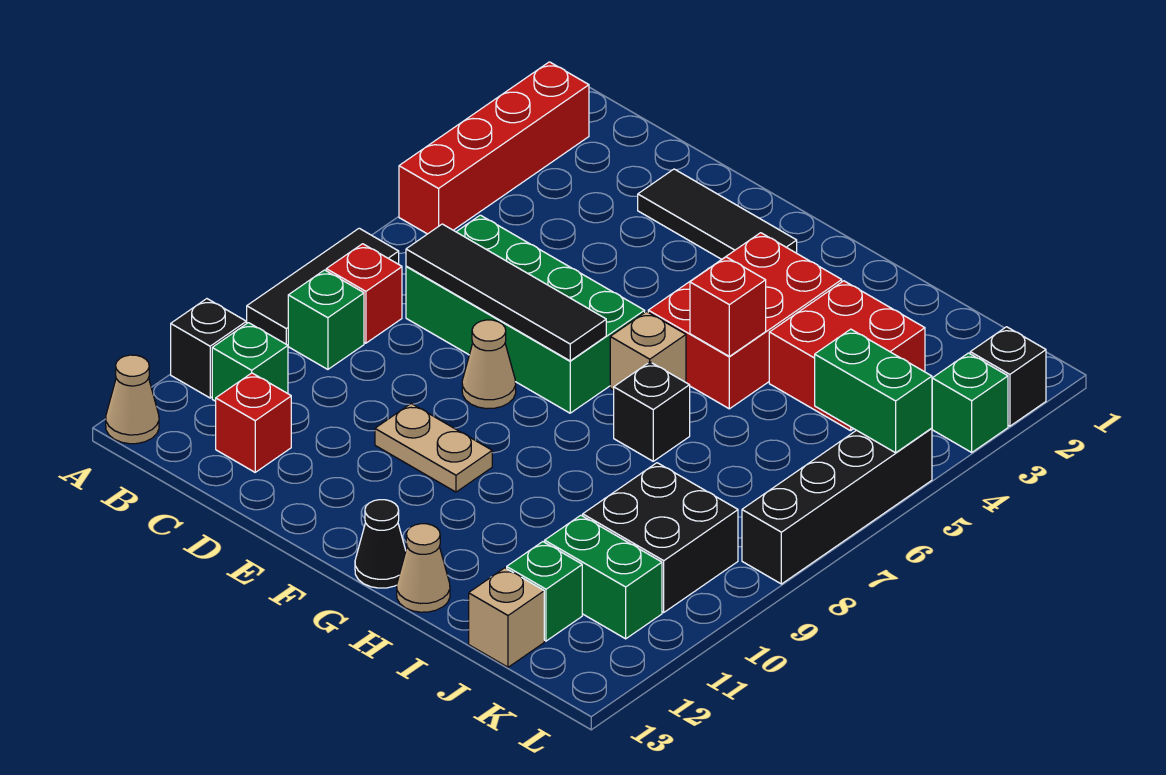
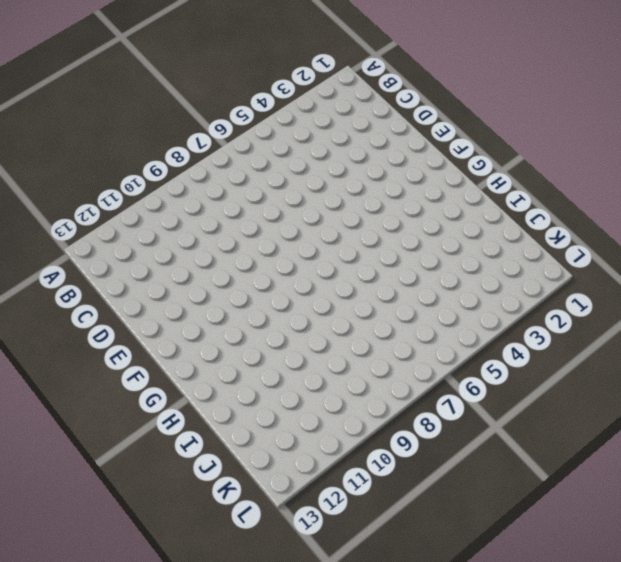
none -> red brick A2:A5 level 1
none -> black tile A7:A9 level 1
none -> black brick A11 level 1

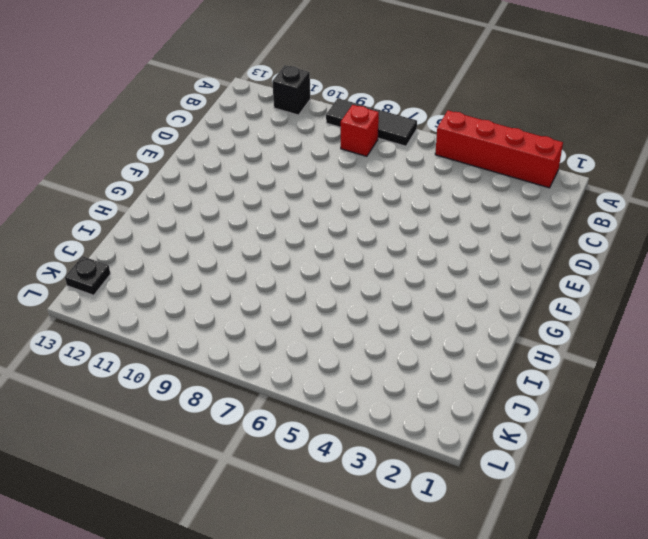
black plate K13 level 1 -> none
none -> tan cone A13 level 1
none -> green brick B9 level 1
none -> green brick B11 level 1

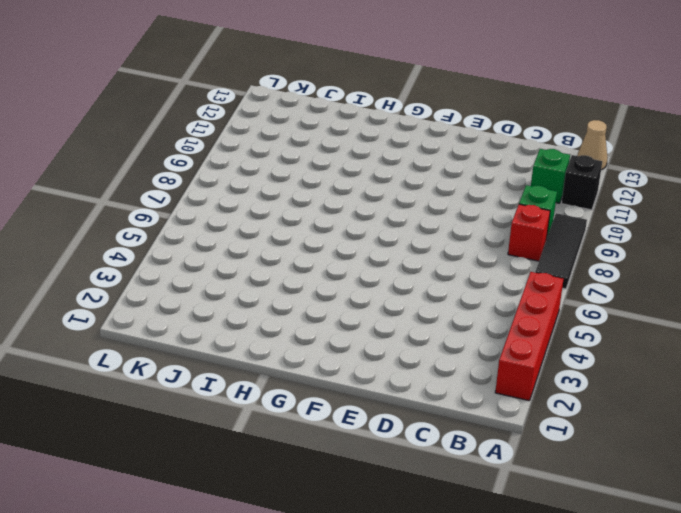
none -> green brick C6:F7 level 1
none -> red brick C12 level 1
none -> black tile D2:F2 level 1

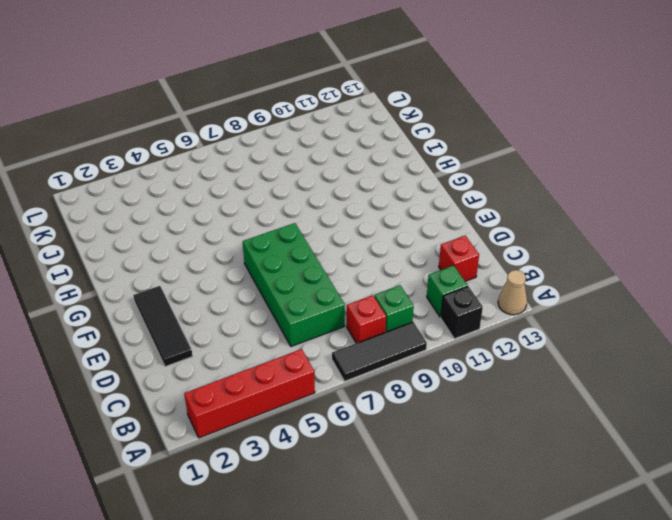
none -> tan cone E8 level 1
none -> tan plate E10:F10 level 1
none -> red brick G3:H5 level 1

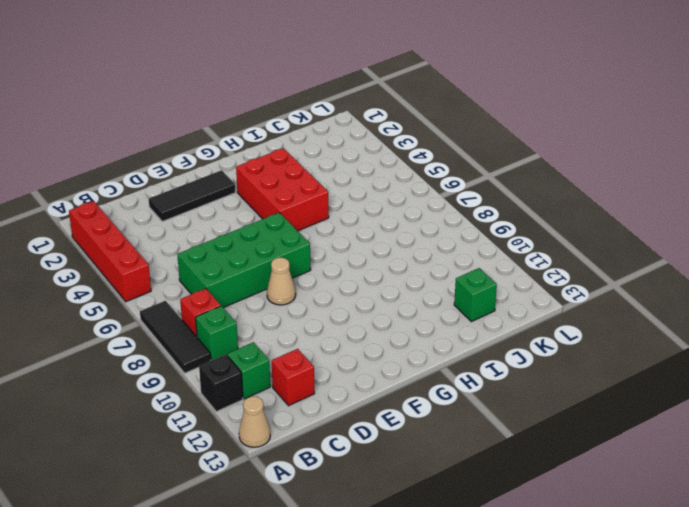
none -> tan plate E10:F10 level 1
none -> tan brick G6 level 1
none -> black cone G13 level 1

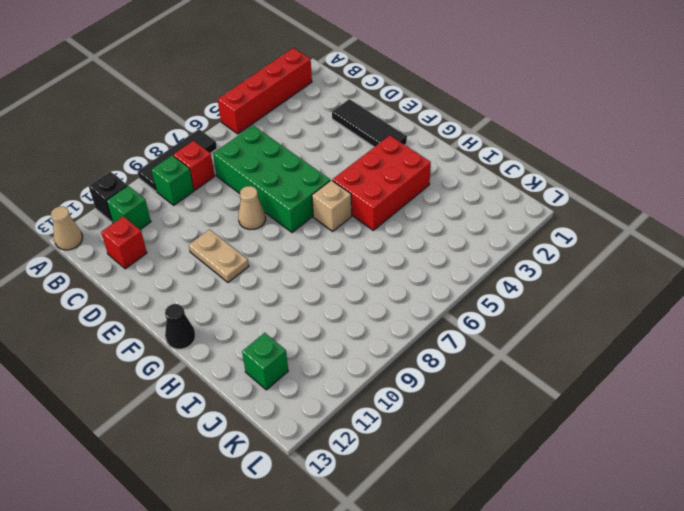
none -> black brick H7 level 1
none -> tan cone H13 level 1
none -> red brick I3:J4 level 1

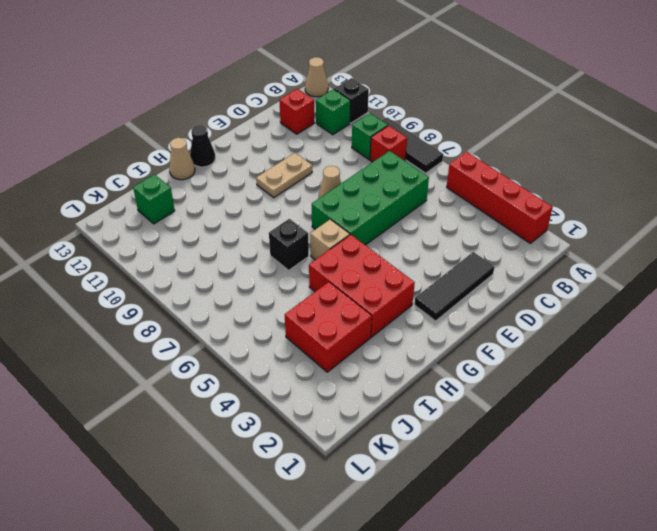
none -> black brick J9:K10 level 1
none -> green brick J11:K11 level 1
none -> tan brick J13 level 1

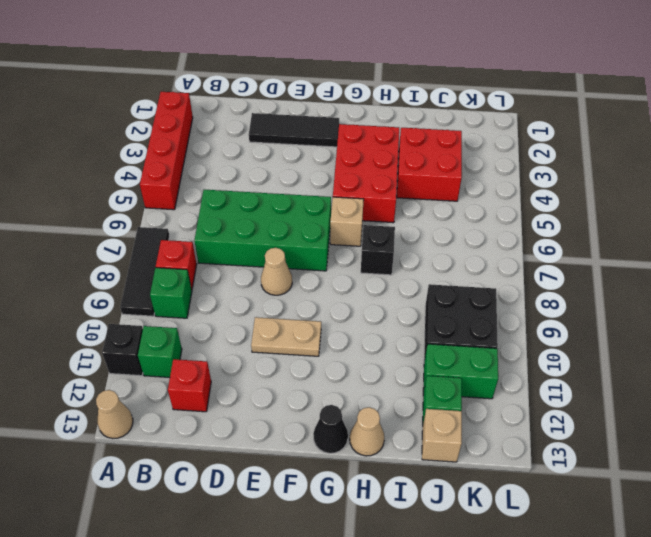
none -> black brick L2 level 1
none -> green brick L3 level 1
none -> black brick L5:L8 level 1

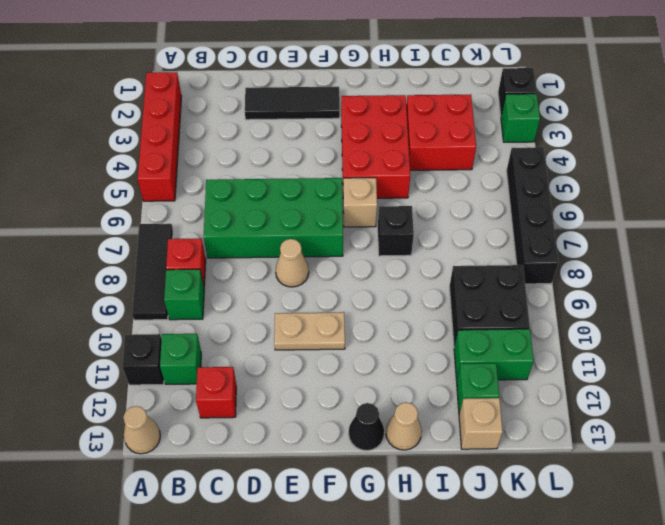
none -> black tile C7:F7 level 2
none -> red brick H5 level 2
none -> green brick K5:L5 level 2

